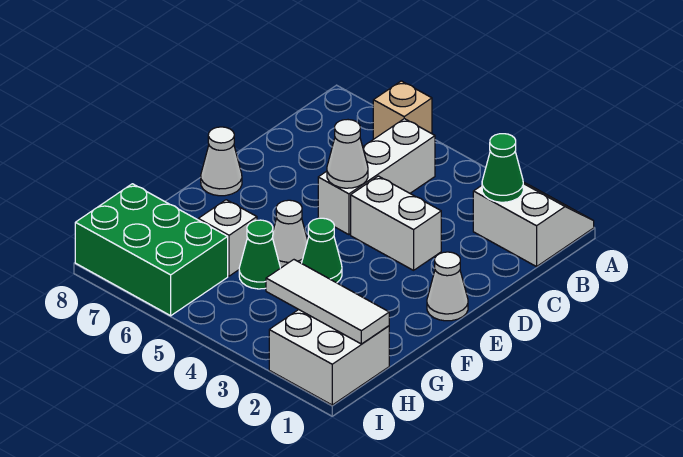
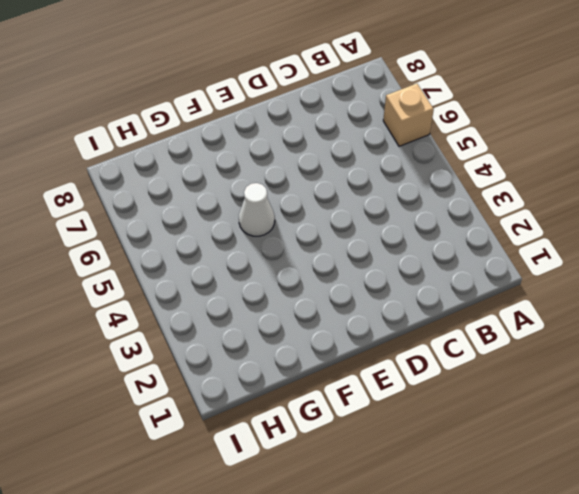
none -> white slope A1:B2 level 1 top B
none -> white brick B5:D5 level 1
none -> white brick D3:D4 level 1

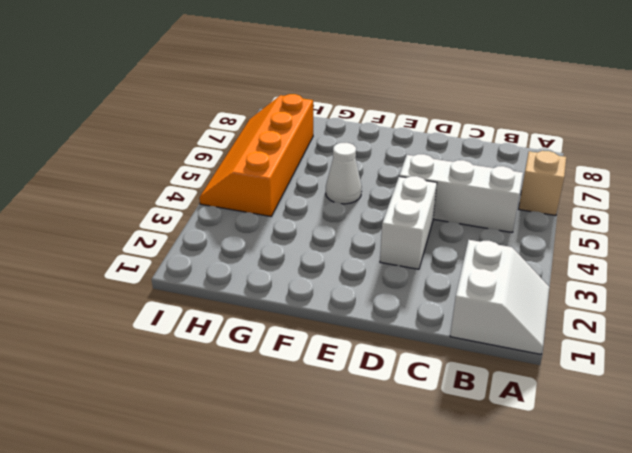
orange slope H4:I7 level 1 top H -> green brick H6:I8 level 1
none -> white cone E1 level 1
none -> white cone E8 level 1
none -> green cone F4 level 1

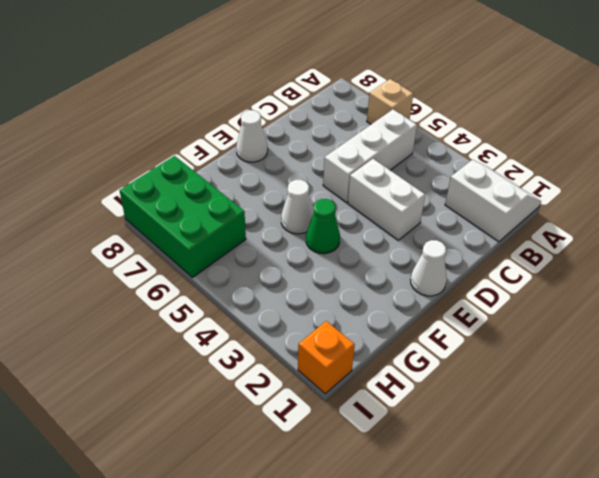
orange brick I1 level 1 -> white brick H1:I2 level 1
none -> green cone G5 level 1
none -> white brick G6 level 1
none -> green cone B2 level 2

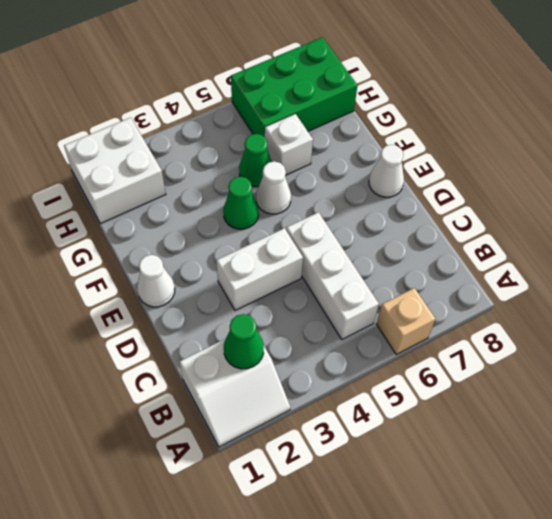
none -> white cone D5 level 2
none -> white tile H1:H3 level 2

